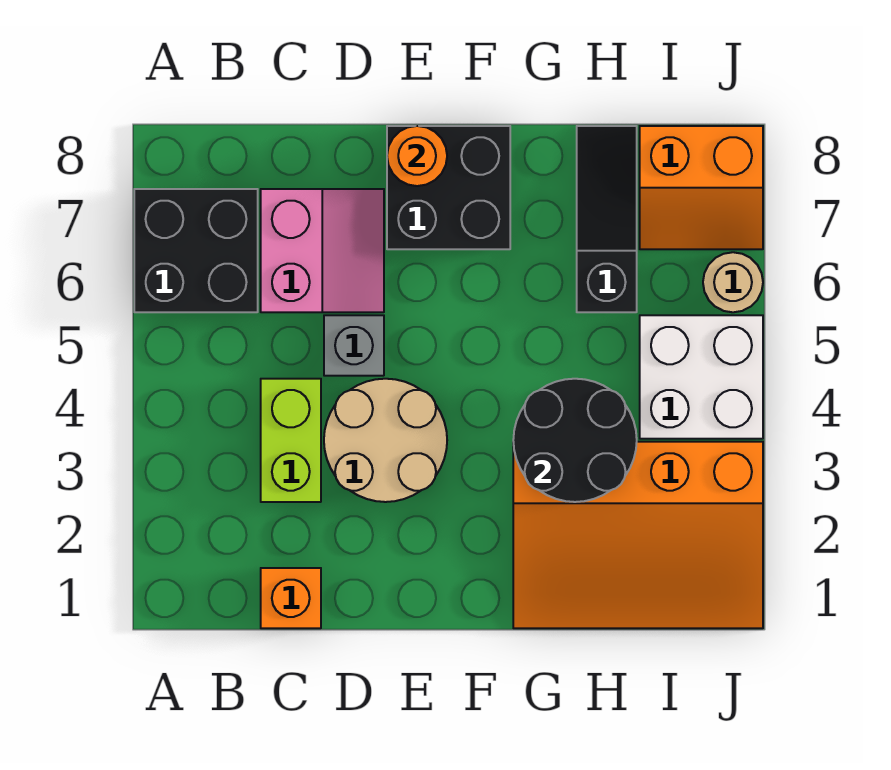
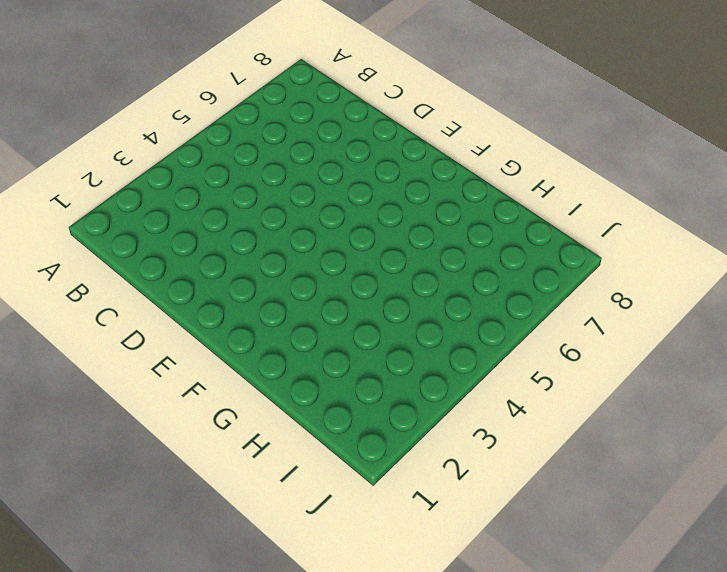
none -> black brick A6:B7 level 1
none -> orange brick C1 level 1
none -> lime brick C3:C4 level 1

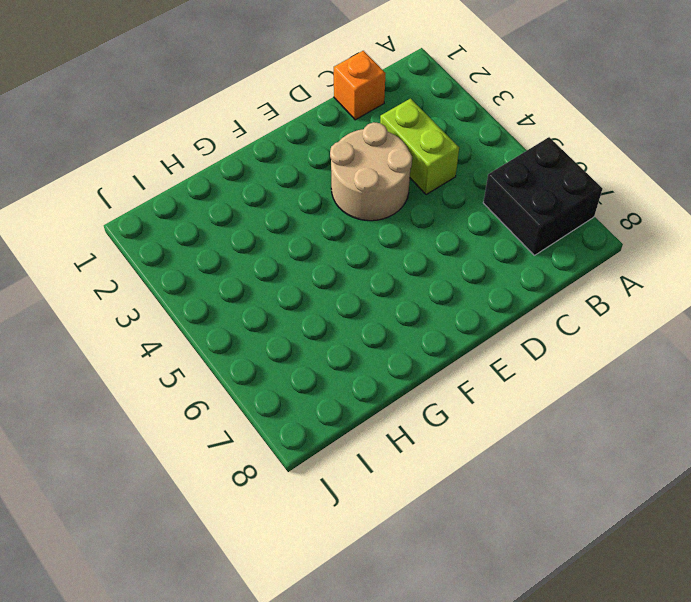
none -> pink slope C6:D7 level 1 top C
none -> grey brick D5 level 1
none -> black brick E7:F8 level 1

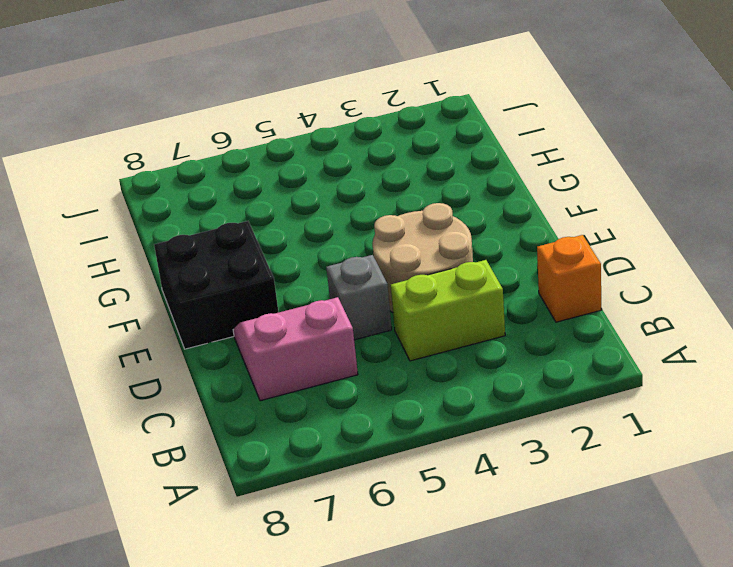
none -> black brick A6:B7 level 1
none -> orange slope G1:J3 level 1 top 3
none -> black slope H6:H8 level 1 top 6

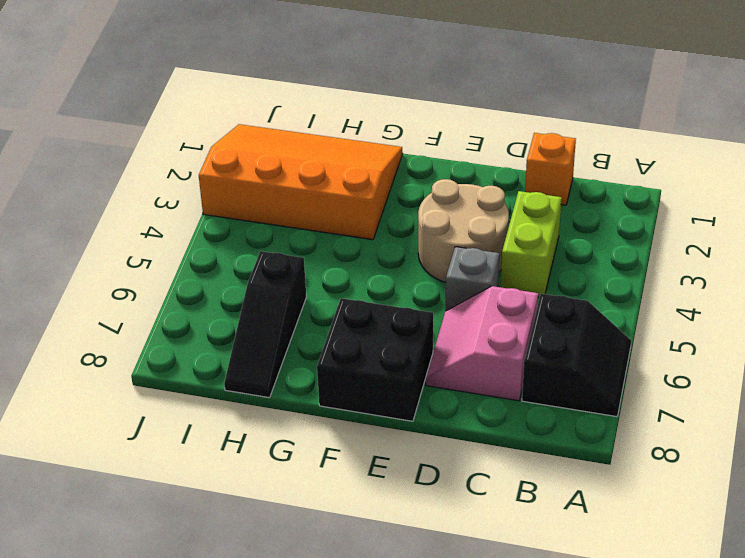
black slope A6:B7 level 1 top B -> black brick A6:B7 level 1
none -> white brick I4:J5 level 1
none -> orange slope I7:J8 level 1 top 8
none -> tan round brick J6 level 1

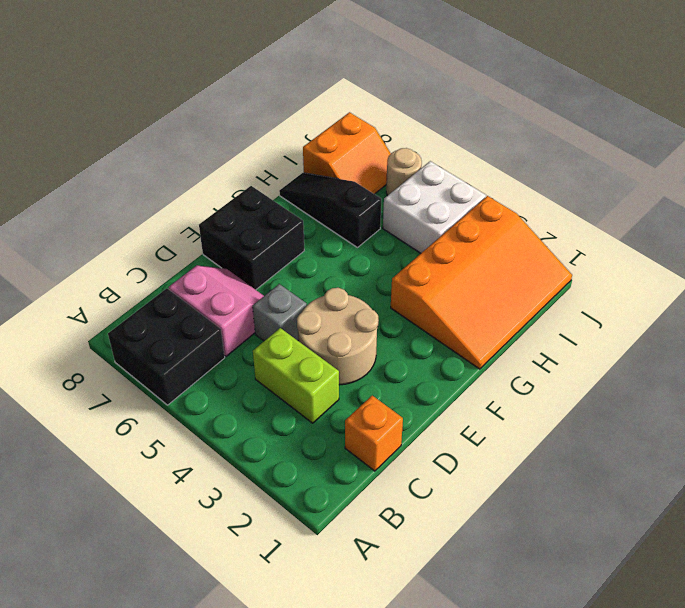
none -> orange round brick E8 level 2
none -> black round brick G3:H4 level 2

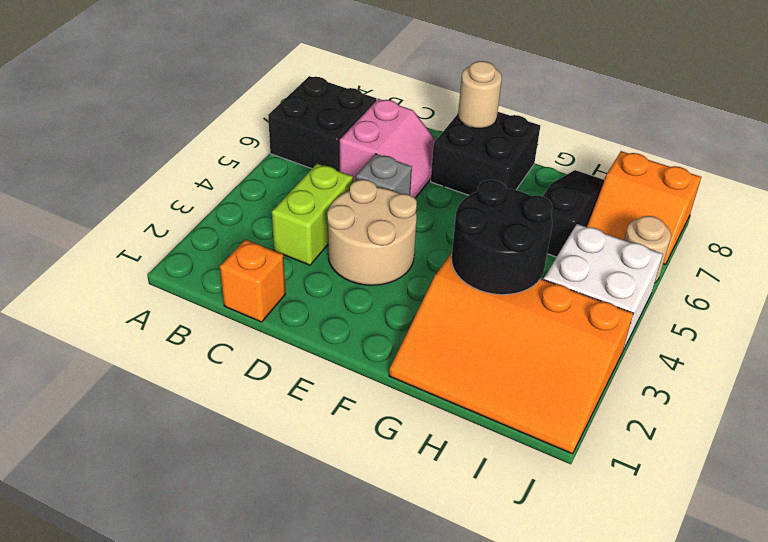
tan round brick E8 level 2 -> orange round brick E8 level 2

